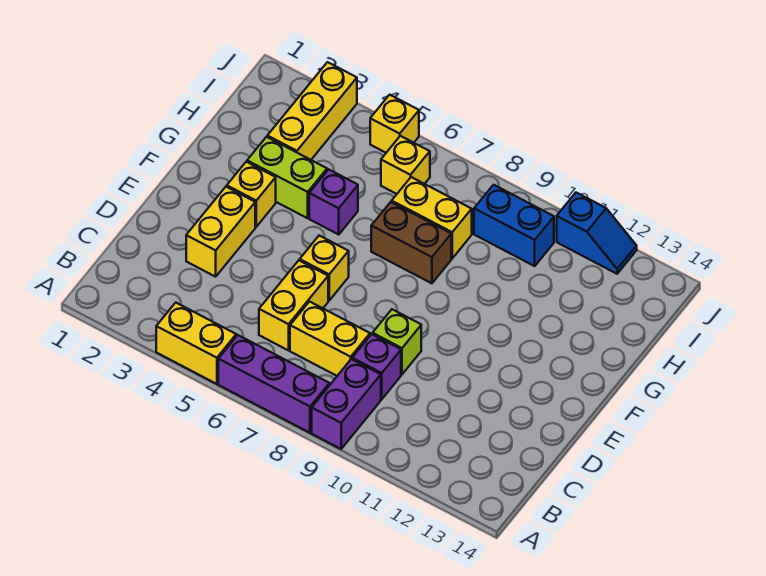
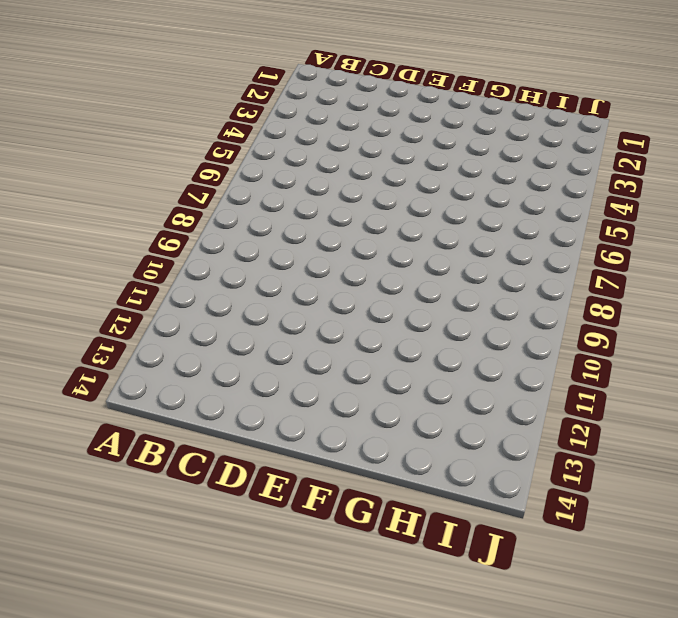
none -> yellow brick A4:A5 level 1
none -> purple brick A6:A8 level 1
none -> purple brick A9:B9 level 1

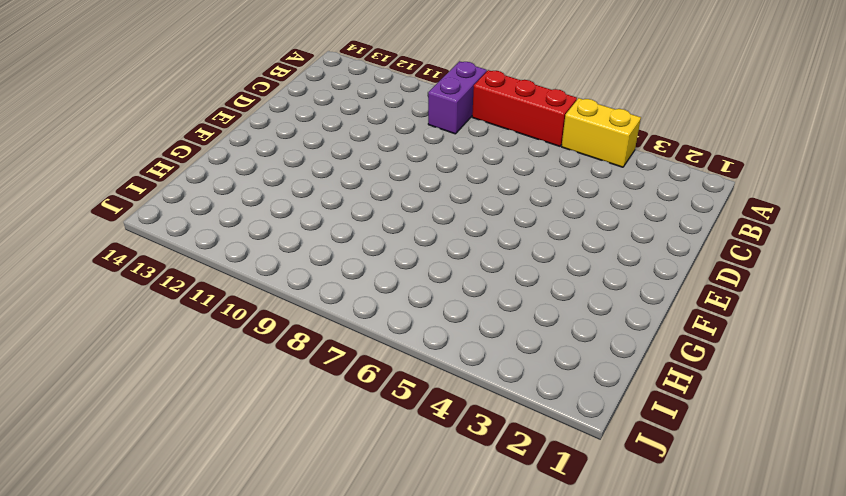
red brick A6:A8 level 1 -> purple brick A6:A8 level 1
none -> yellow brick C6:D6 level 1
none -> yellow brick C7:C8 level 1
none -> purple brick C9 level 1

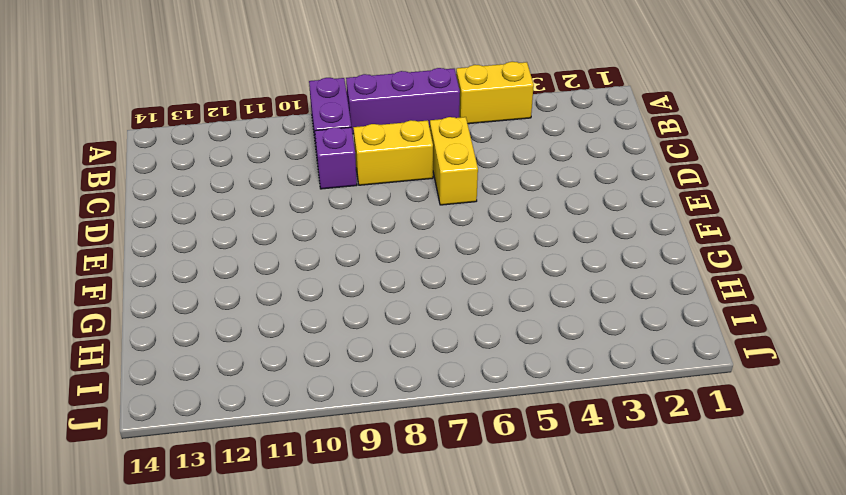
none -> yellow brick D3:E3 level 1
none -> lime brick D9 level 1
none -> yellow brick E6 level 1

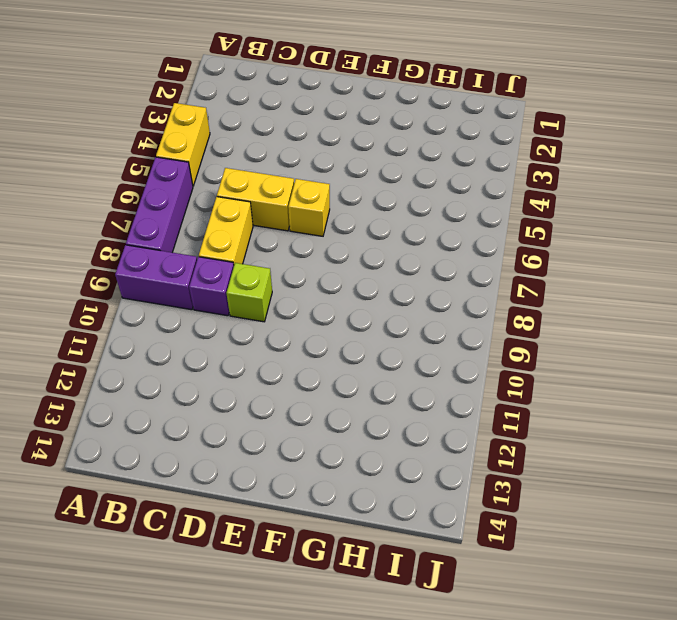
none -> yellow brick D3:E3 level 1
none -> yellow brick F3 level 1
none -> lime brick G3:G4 level 1

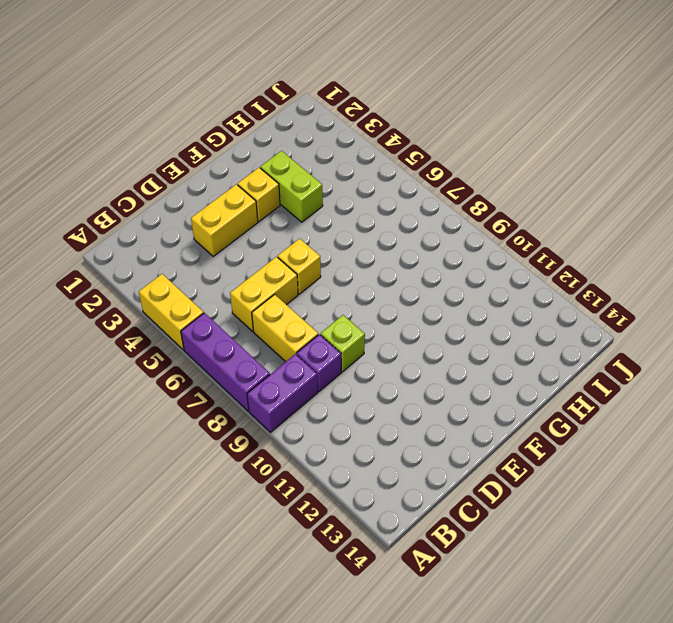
none -> purple brick G5 level 1
none -> brown brick G7:G8 level 1
none -> yellow brick H3:J3 level 1

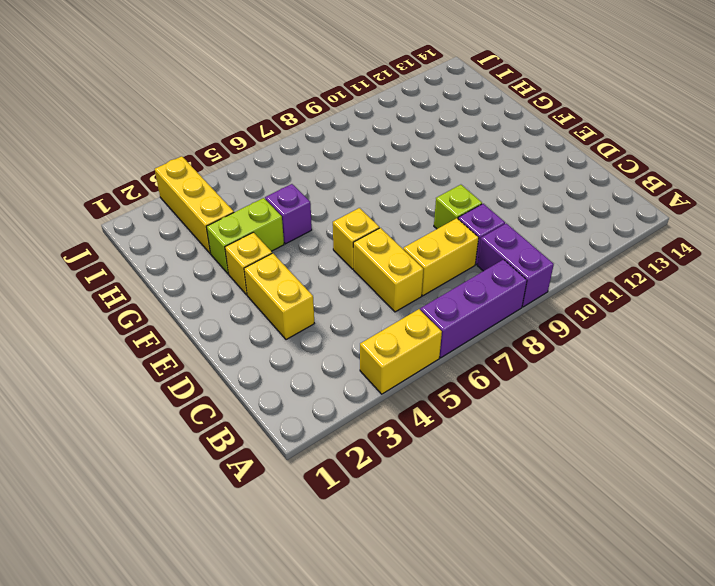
none -> brown brick G7:G8 level 1
none -> yellow brick H7:H8 level 1
none -> yellow brick I6 level 1

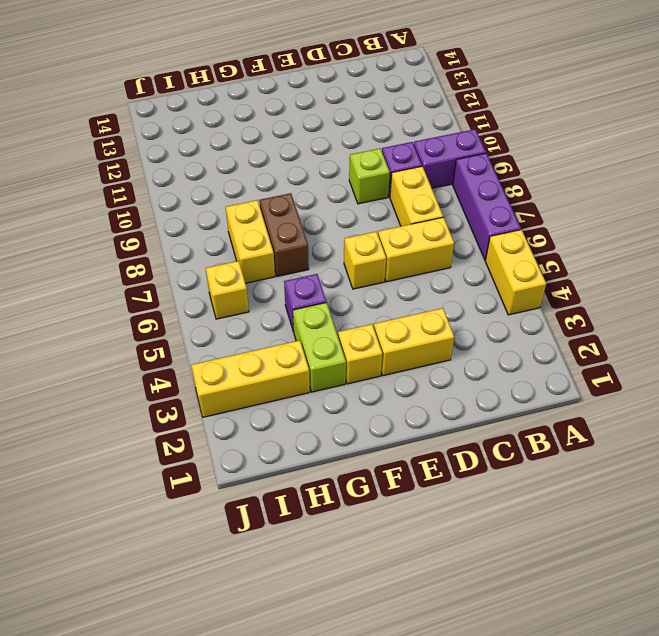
none -> blue brick I9:I10 level 1
none -> yellow brick J5 level 1
none -> blue slope J11:J12 level 1 top 11

